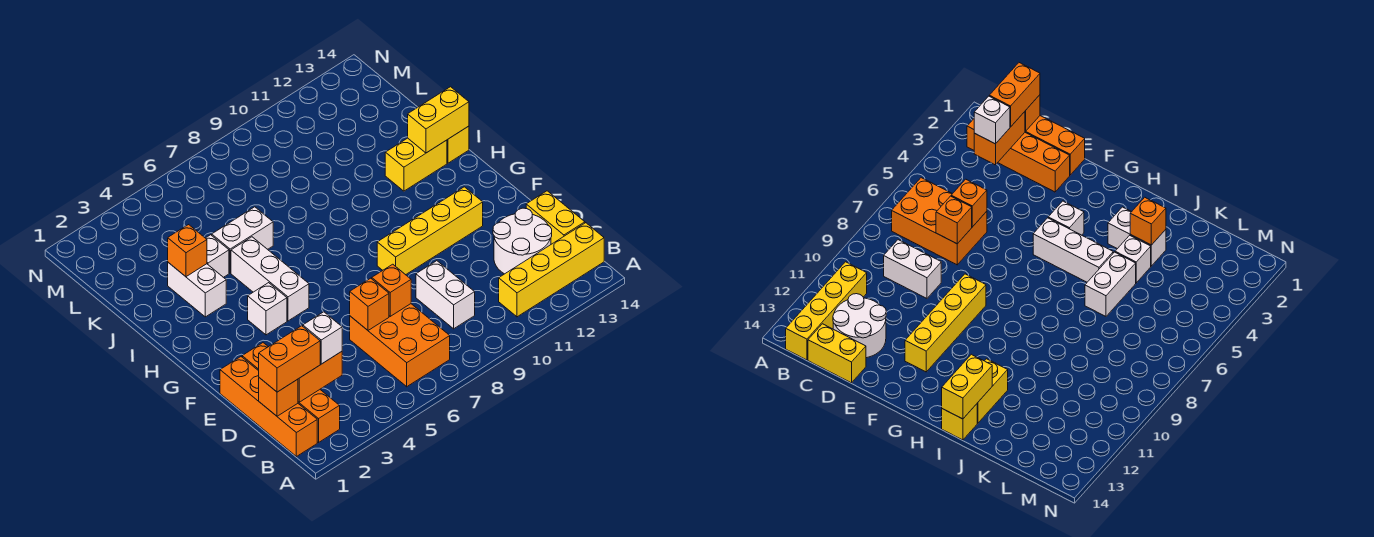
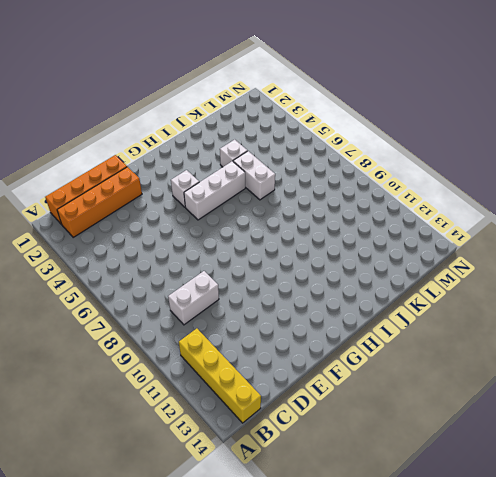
none -> orange brick B6:D7 level 1
none -> white round brick C12:D13 level 1
none -> yellow brick C14:D14 level 1

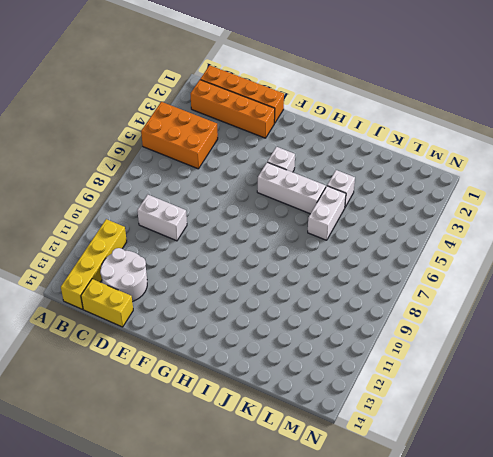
orange brick A4:C5 level 1 -> orange brick B6:D7 level 1
none -> yellow brick F9:F12 level 1
none -> white brick I3:J3 level 1
none -> yellow brick I12:I13 level 1

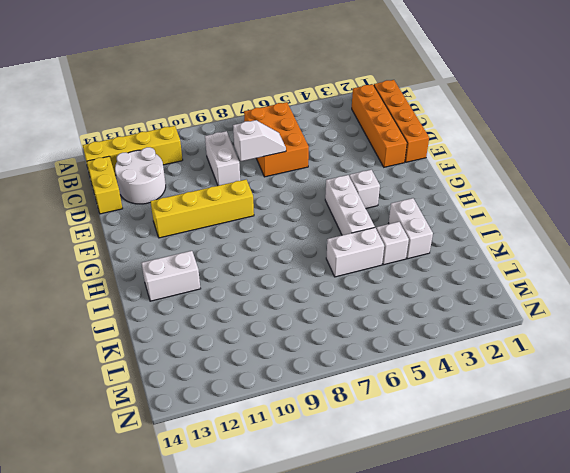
white slope D7:D8 level 2 top 8 -> orange brick D7 level 2
white brick I12:I13 level 1 -> yellow brick I12:I13 level 1
none -> yellow brick I14 level 1
none -> orange brick C1 level 2
none -> orange brick C2:C3 level 2

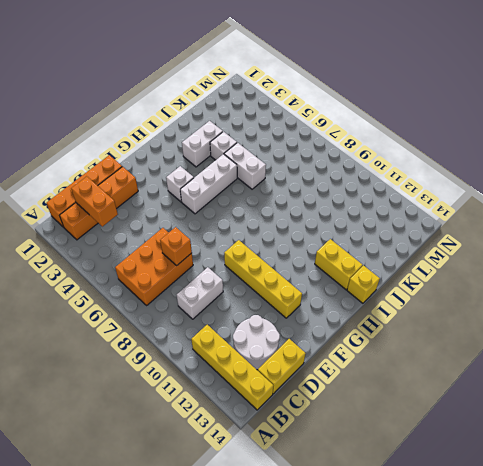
none -> orange brick C1 level 2
none -> orange brick D6 level 2
none -> yellow brick I13:I14 level 2

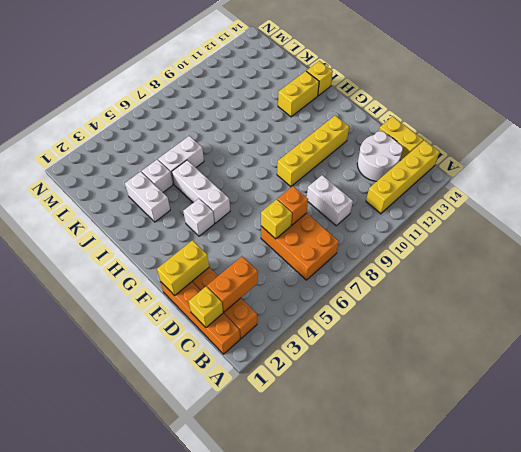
yellow brick C1 level 2 -> orange brick C1 level 2
yellow brick D6 level 2 -> orange brick D6 level 2
yellow brick E1:E2 level 2 -> yellow brick I13:I14 level 2
none -> orange brick J3 level 2
none -> orange brick C1:C2 level 3
none -> white brick C3 level 3

